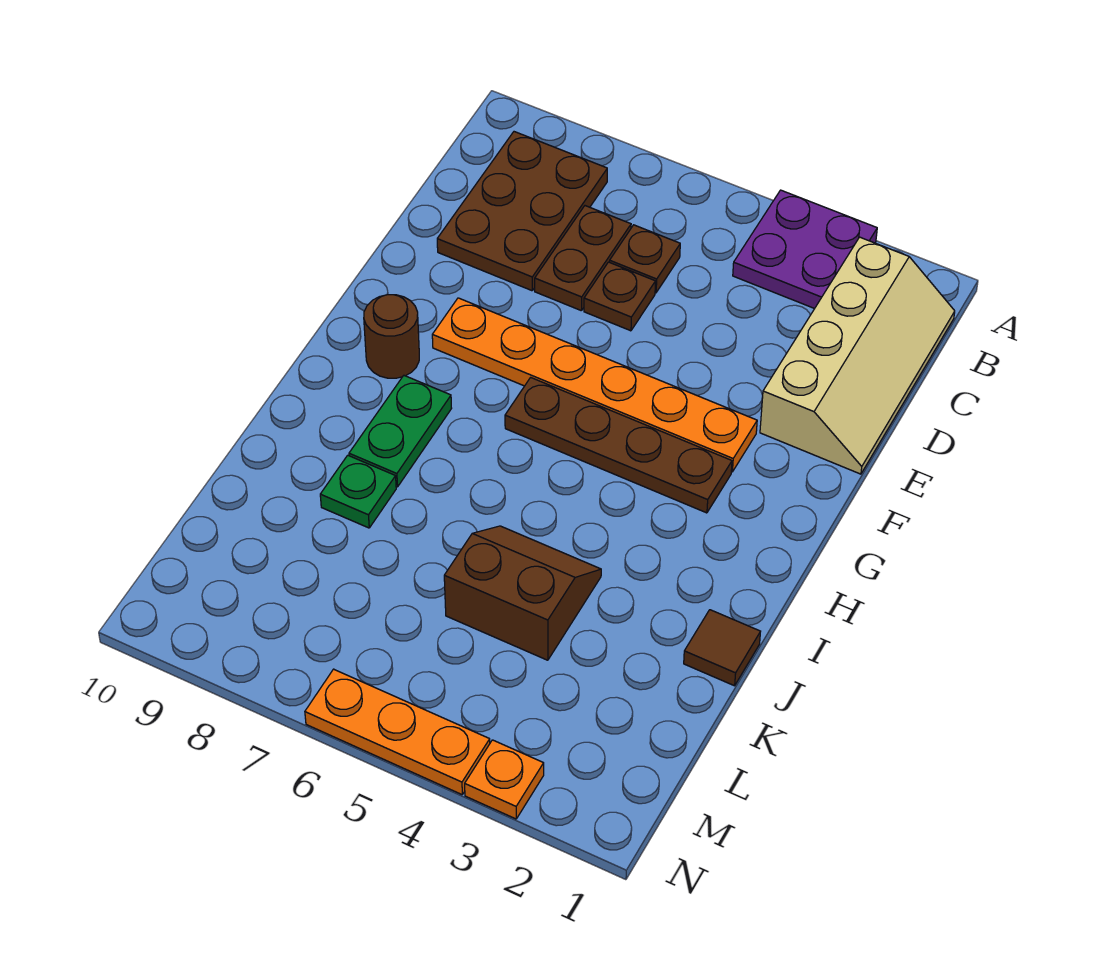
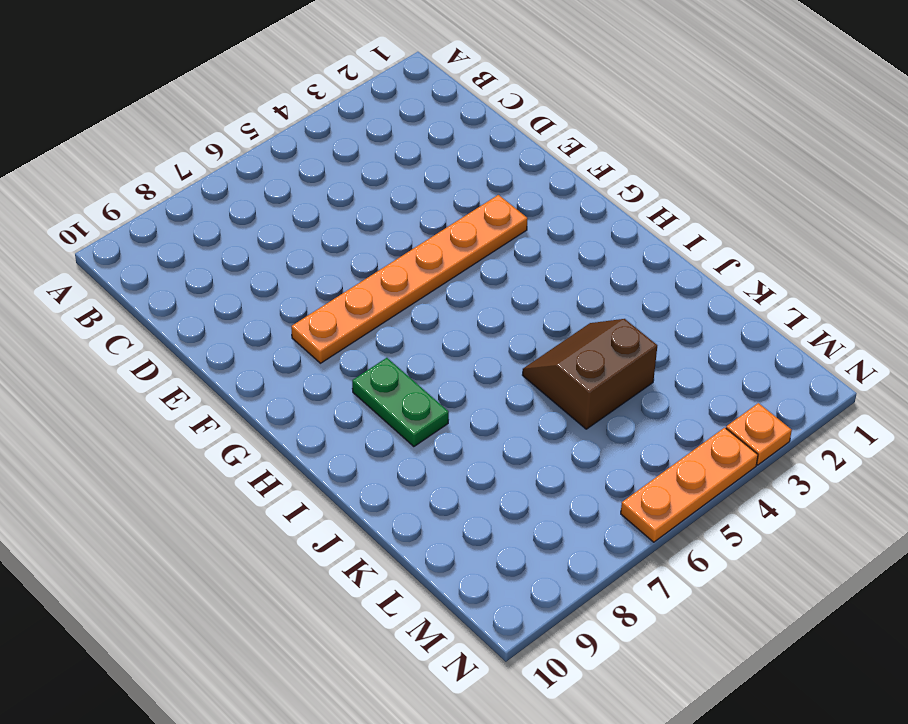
none -> purple plate A3:B4 level 1
none -> tan slope B1:E2 level 1 top 2
none -> brown plate B8:D9 level 1

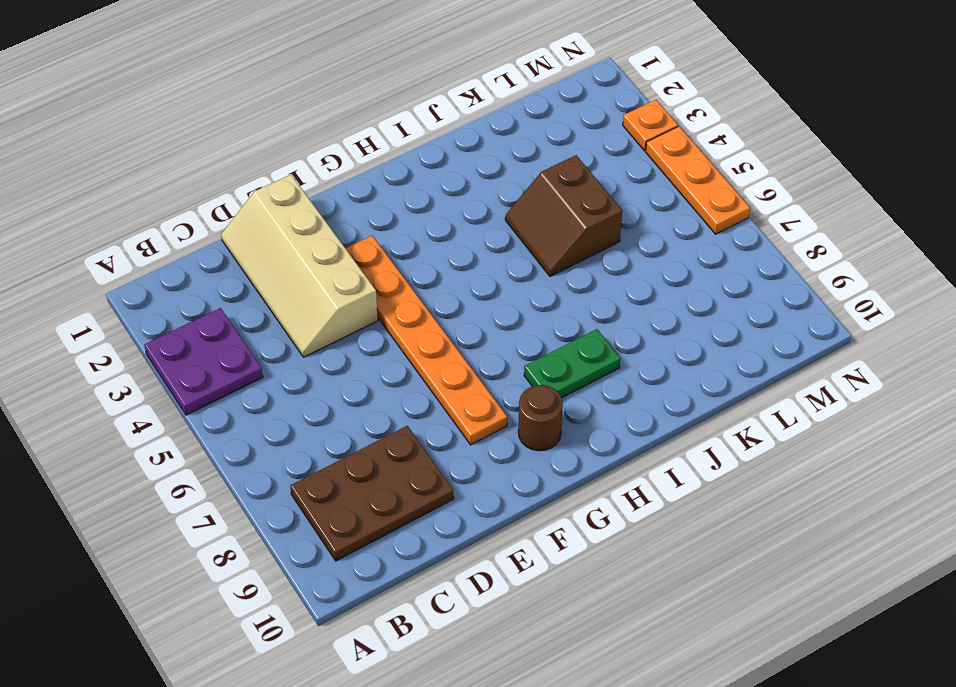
tan slope D1:E4 level 1 top E -> tan slope B1:E2 level 1 top 2
none -> brown plate C6 level 1
none -> brown plate C7:D7 level 1
none -> brown plate D6 level 1

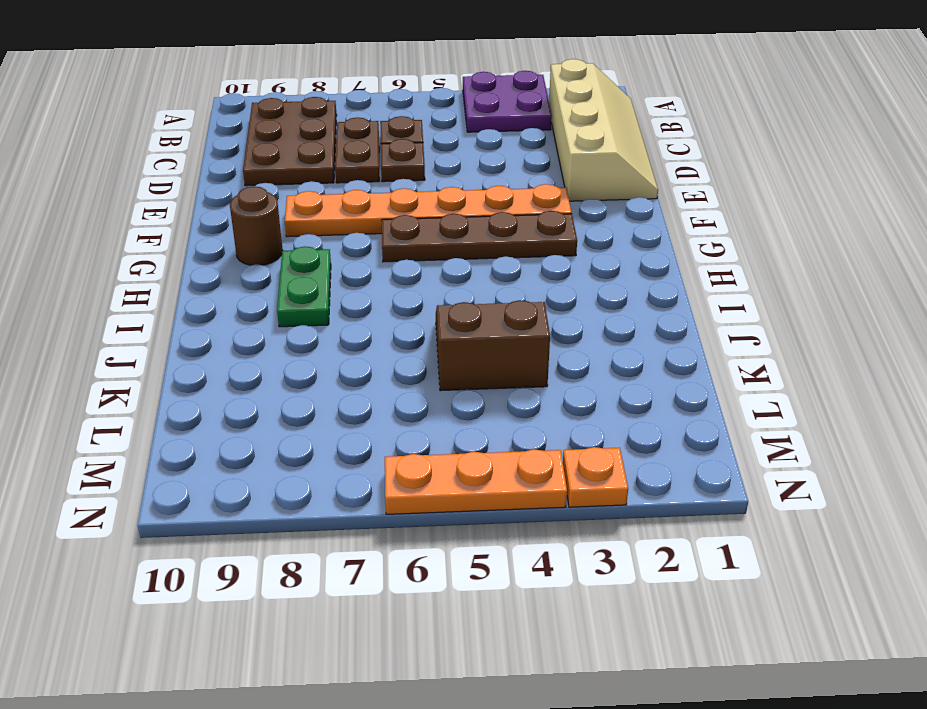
none -> brown tile J1 level 1
none -> green plate J8 level 1

